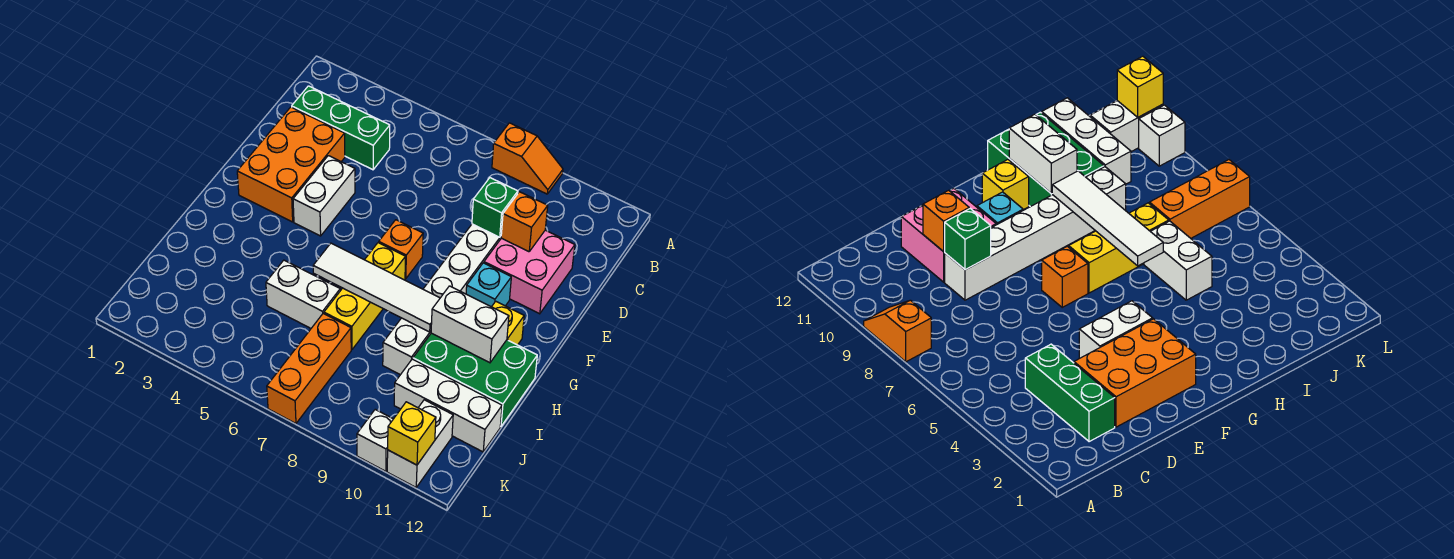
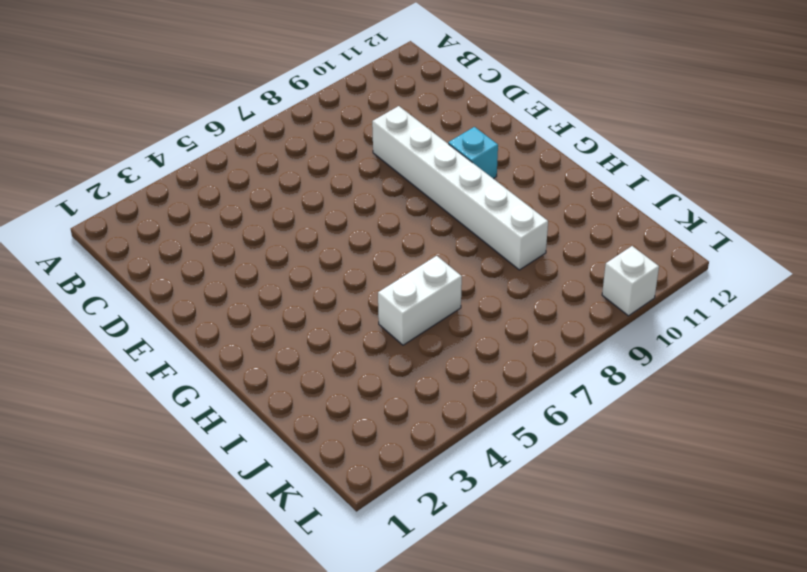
none -> orange slope A8:A9 level 1 top 8
none -> green brick C2:C4 level 1
none -> orange brick D2:F3 level 1

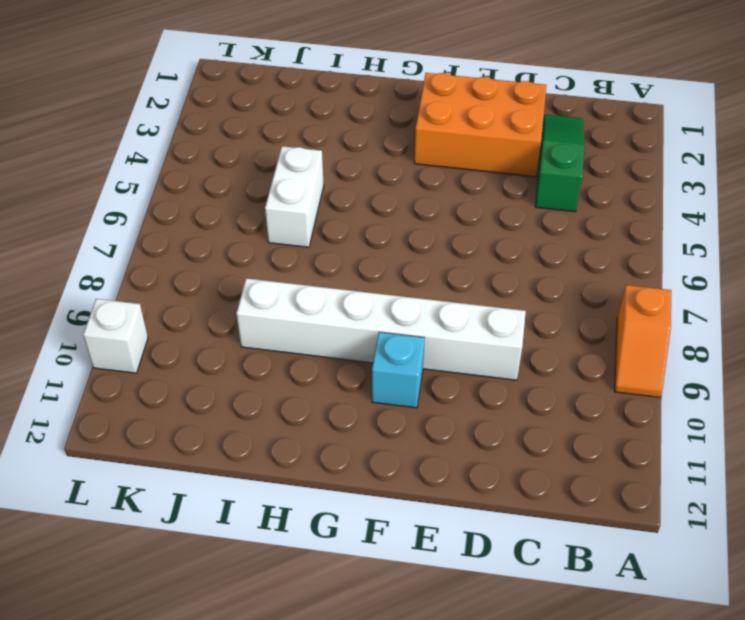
green slope C2:C4 level 1 top 4 -> green brick C2:C4 level 1
none -> pink brick D10:E11 level 1
none -> white brick E4:F4 level 1
none -> orange brick F7 level 1

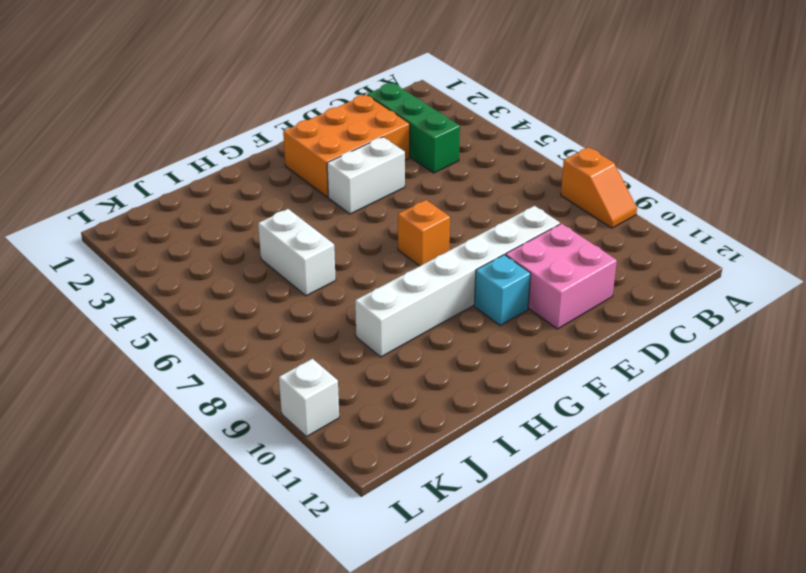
none -> yellow brick G7:I7 level 1
none -> yellow brick G11 level 1
none -> green brick H10:I12 level 1

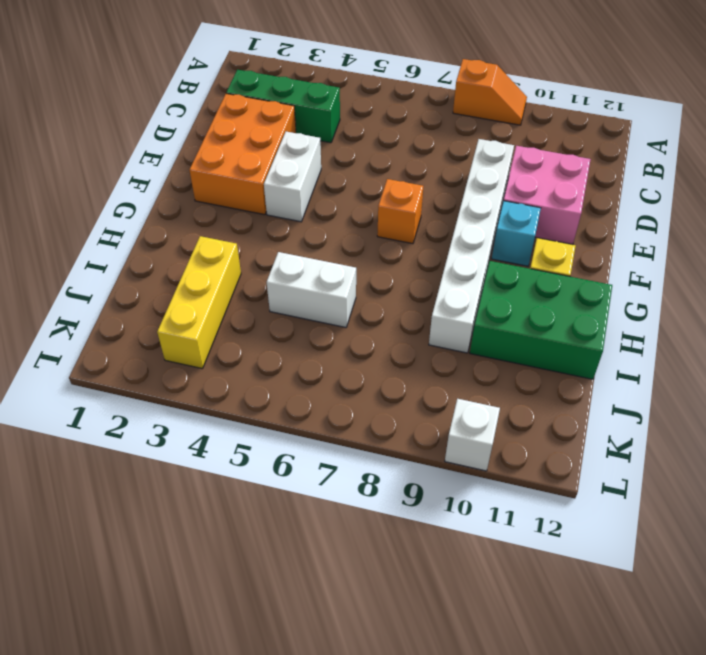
yellow brick I3:K3 level 1 -> yellow brick G7:I7 level 1
none -> orange brick J7:L7 level 1
none -> white brick J10:J12 level 1
none -> white brick K11:L11 level 1

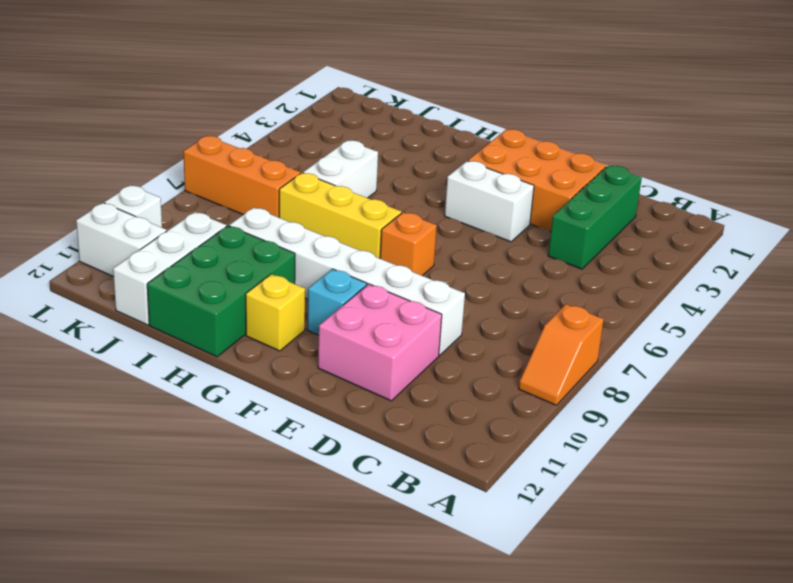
none -> green brick D9 level 2
none -> orange brick D10 level 2
none -> white tile H6:H9 level 2

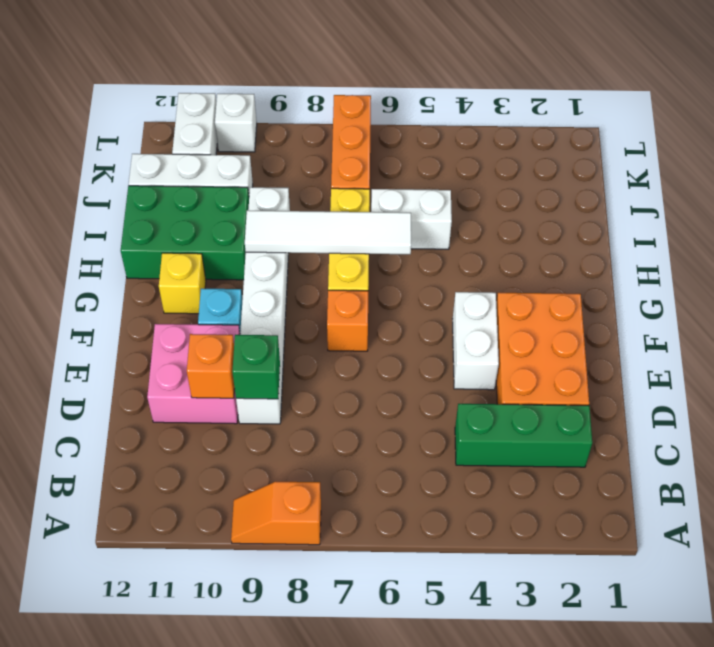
none -> white brick H10:H11 level 2
none -> yellow brick L11 level 2

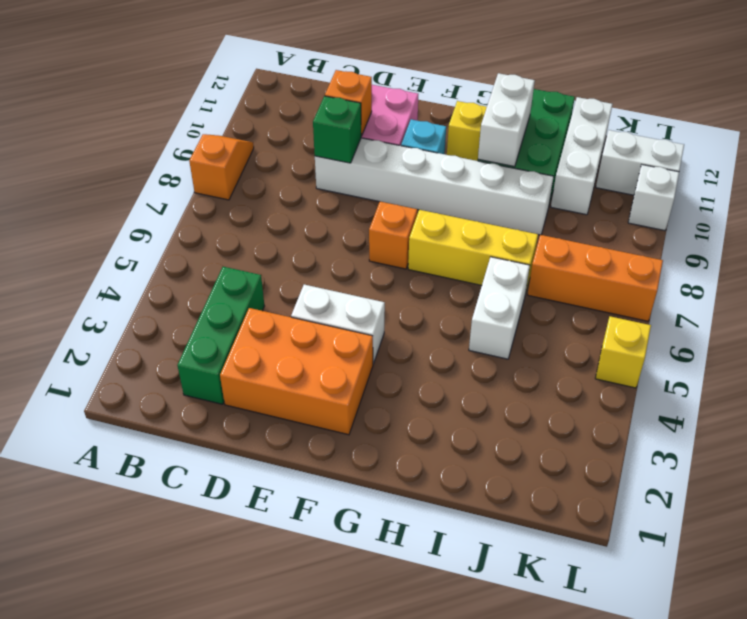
yellow brick L5 level 1 -> yellow brick L11 level 2
none -> white tile H6:H9 level 2

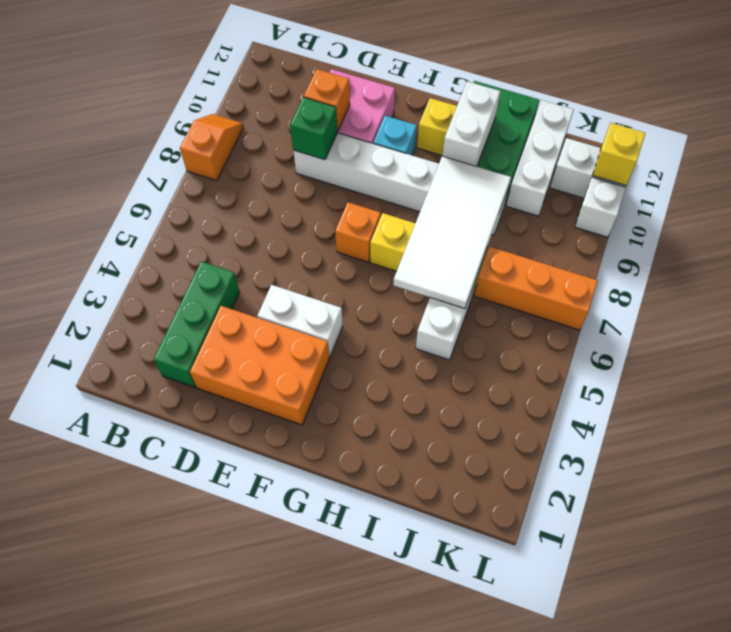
white tile H6:I9 level 2 -> white tile H6:H9 level 2

